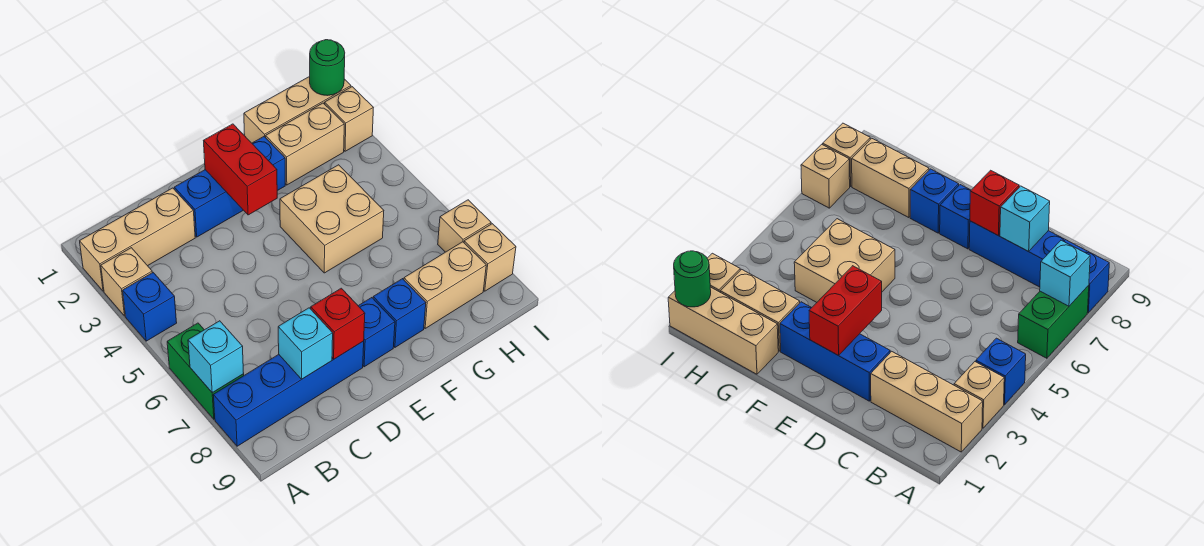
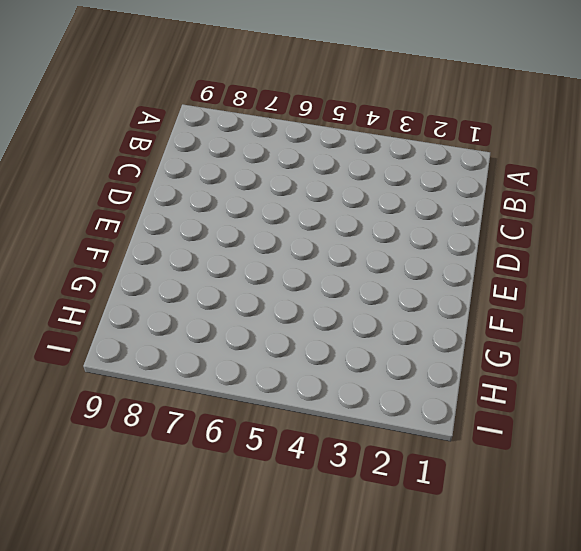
none -> tan brick A2:C2 level 1
none -> tan brick A3 level 1
none -> blue brick A4 level 1

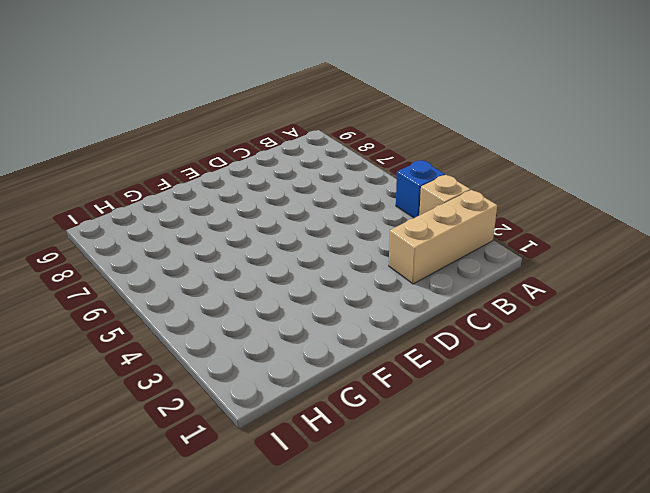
none -> green brick A6:A7 level 1
none -> blue brick A8:D8 level 1
none -> blue brick D2:F2 level 1

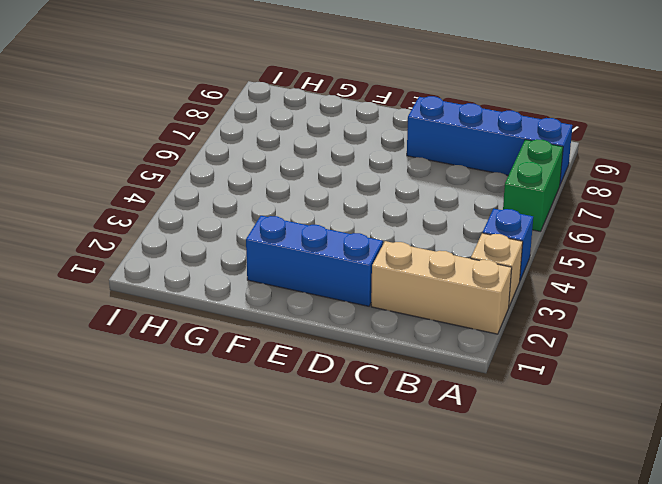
none -> blue brick E8 level 1
none -> tan brick F4:G5 level 1
none -> blue brick F8 level 1

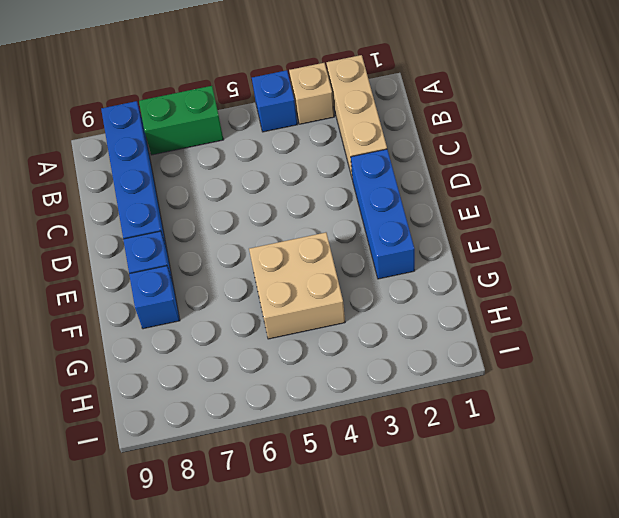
none -> tan brick G1:I1 level 1
none -> tan brick G2:H2 level 1
none -> tan brick G8:H8 level 1

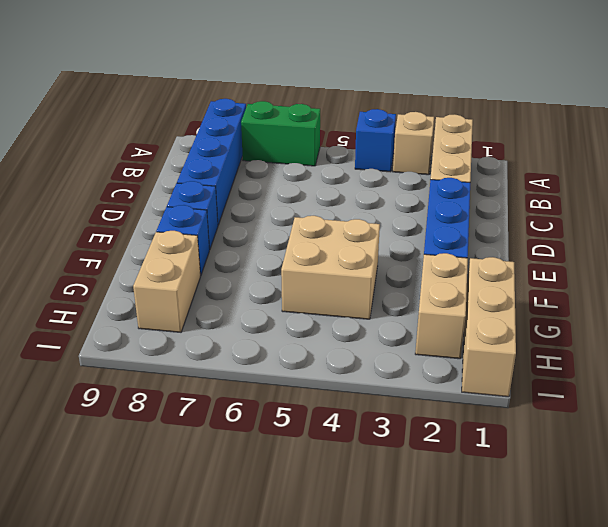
none -> tan brick I2 level 1
none -> tan brick I7 level 1
none -> tan brick I8 level 1

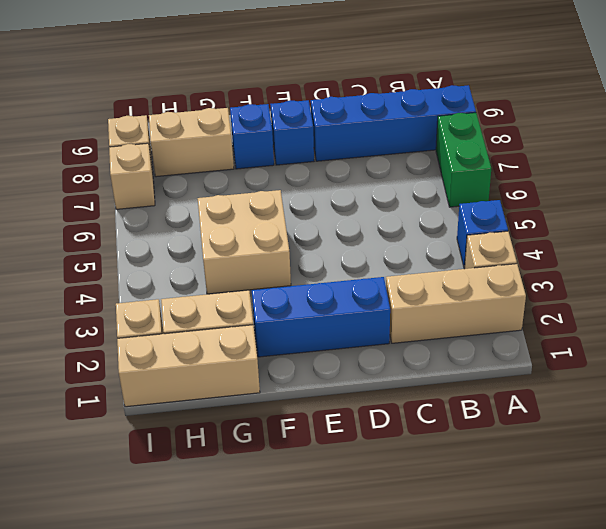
none -> cyan brick A7 level 2
none -> cyan brick C8 level 2
none -> red brick D8 level 2

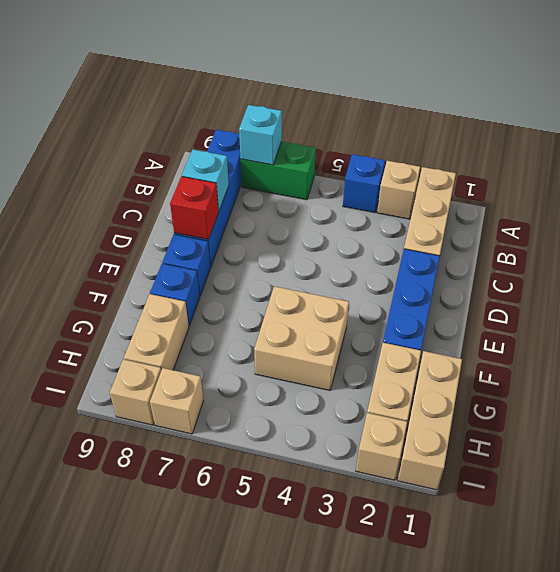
none -> red brick E2:E3 level 2
none -> green round brick I1 level 2

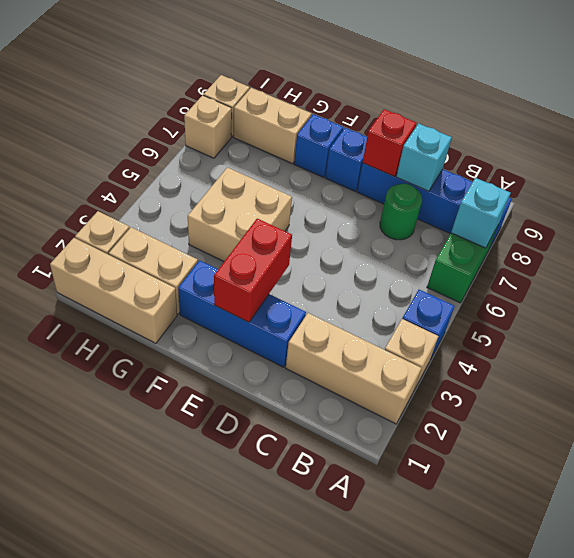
green round brick C7 level 1 -> green round brick I1 level 2

